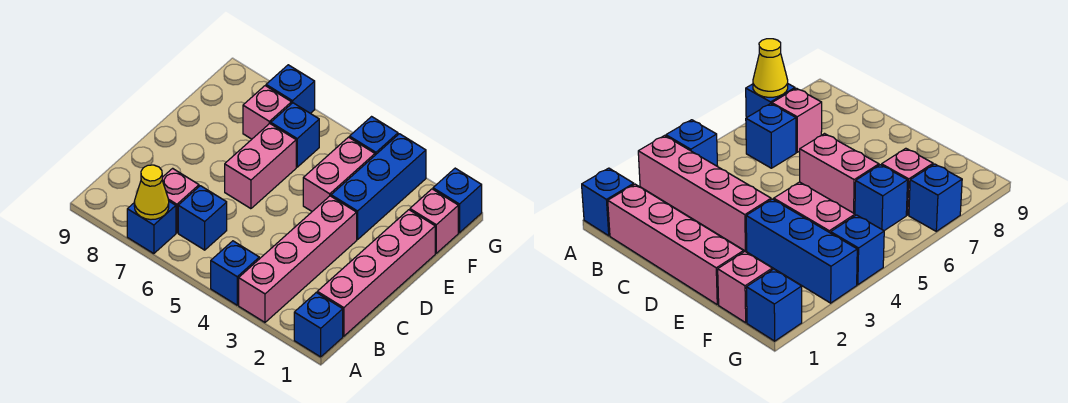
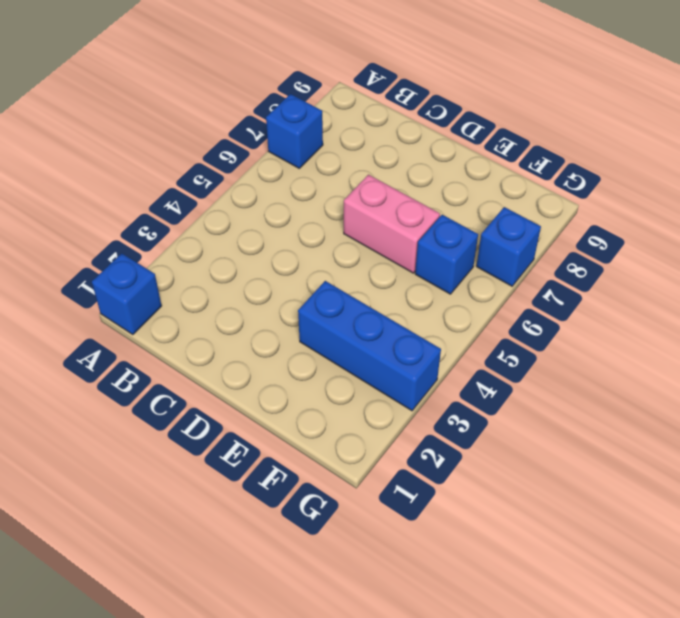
none -> pink brick A3:D3 level 1
none -> blue brick A4 level 1
none -> pink brick B1:E1 level 1

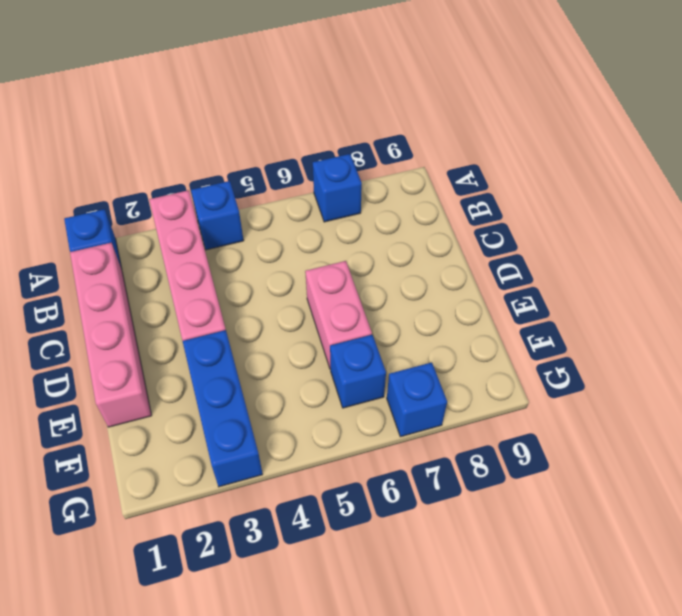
none -> blue brick B6 level 1
none -> pink brick B7 level 1
none -> pink brick E4:F4 level 1

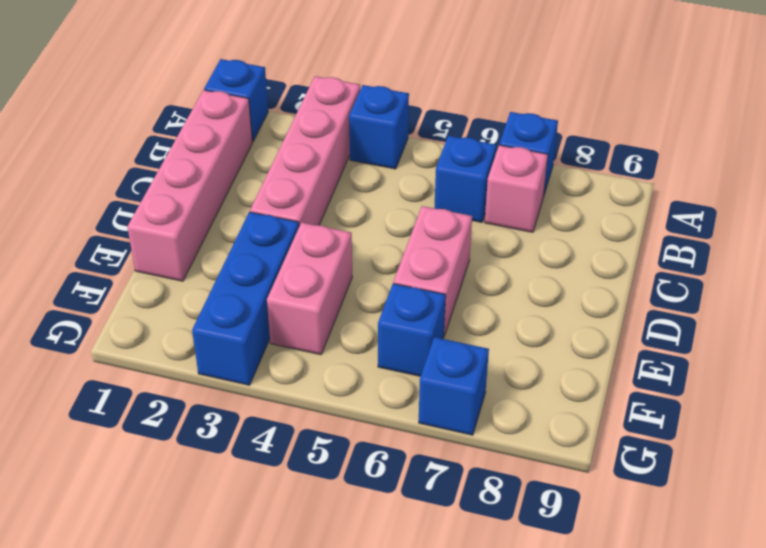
none -> pink brick F1 level 1
none -> pink brick F7 level 1
none -> blue brick G1 level 1

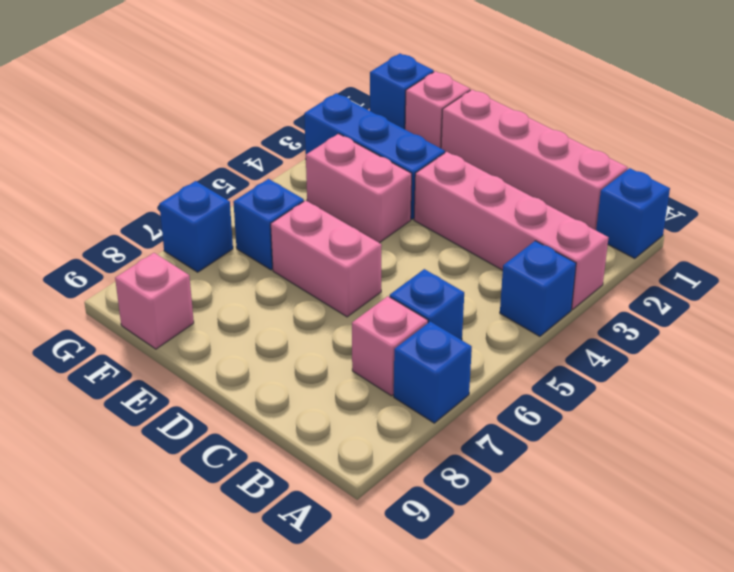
pink brick F9 level 1 -> pink brick F7 level 1
none -> blue brick G4 level 1
none -> yellow cone A7 level 2

